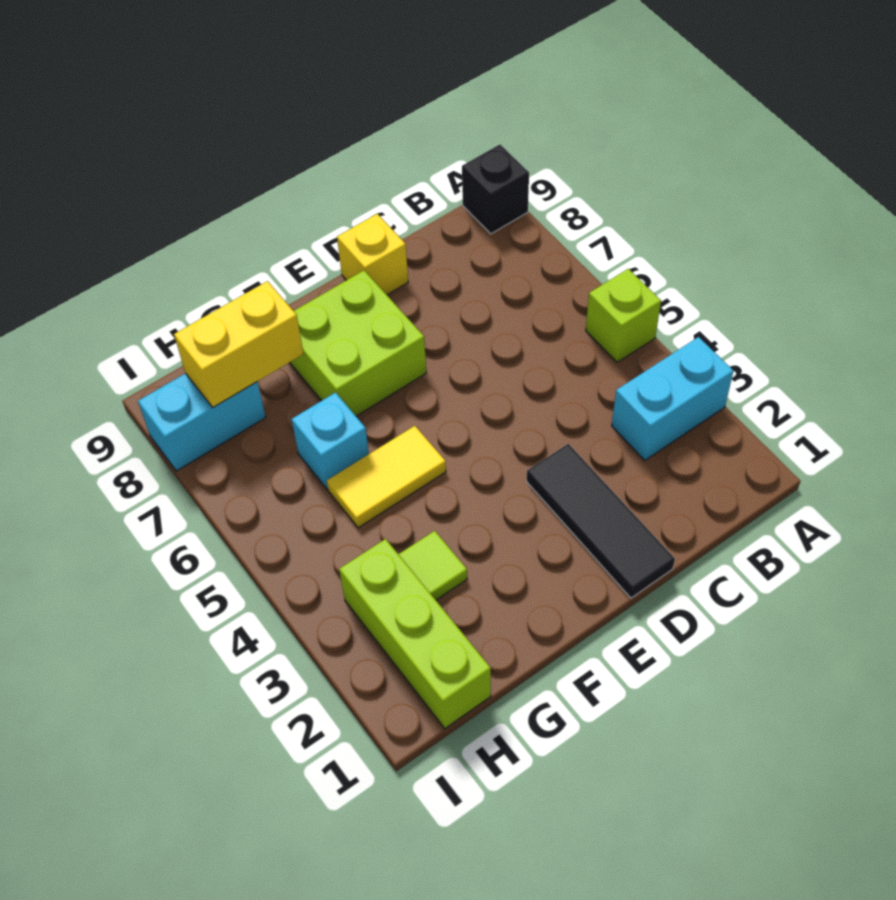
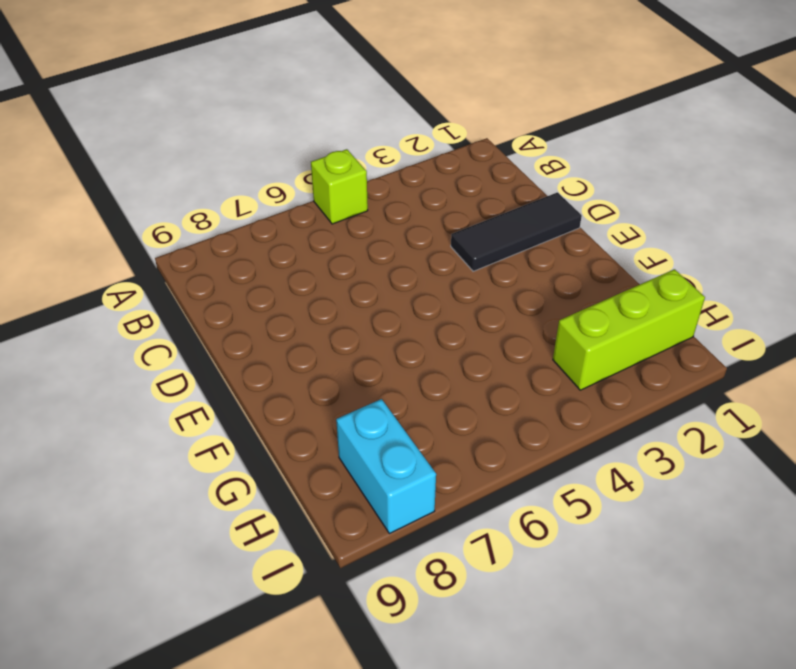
none -> cyan brick A3:B3 level 1
none -> black brick A9 level 1
none -> yellow brick D9 level 1

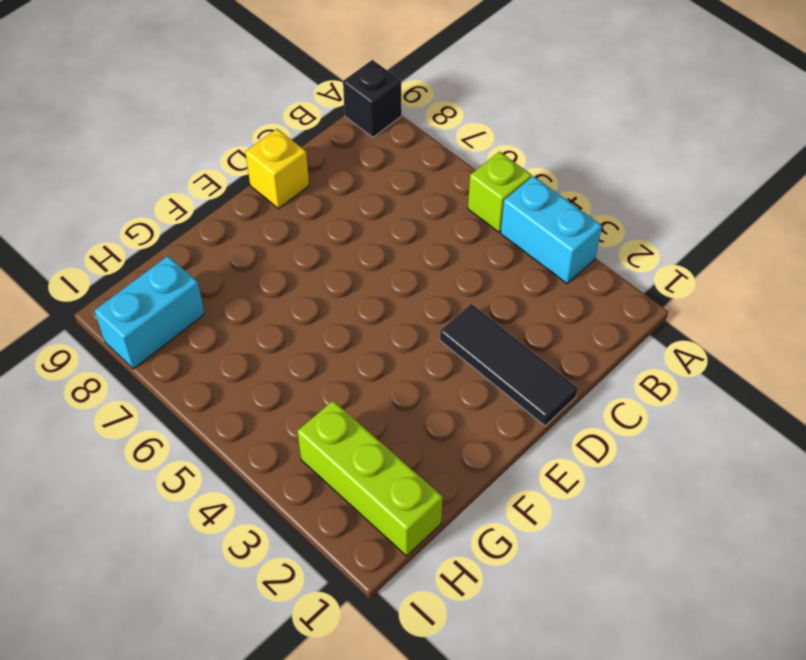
cyan brick A3:A4 level 1 -> cyan brick A3:B3 level 1
none -> lime brick E7:F8 level 1
none -> yellow tile F5:G5 level 1
none -> lime tile G3 level 1

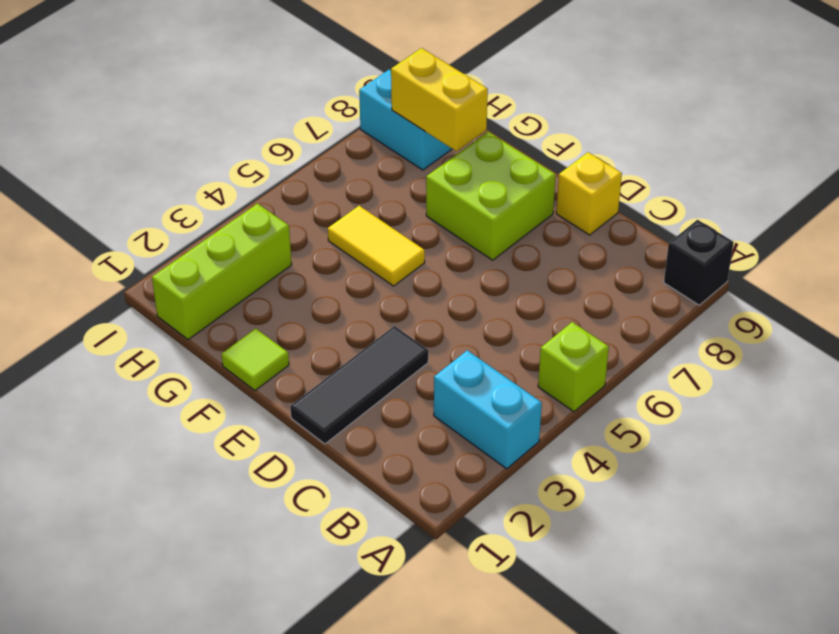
lime tile F1 level 1 -> lime tile G3 level 1
none -> cyan brick G6 level 1

